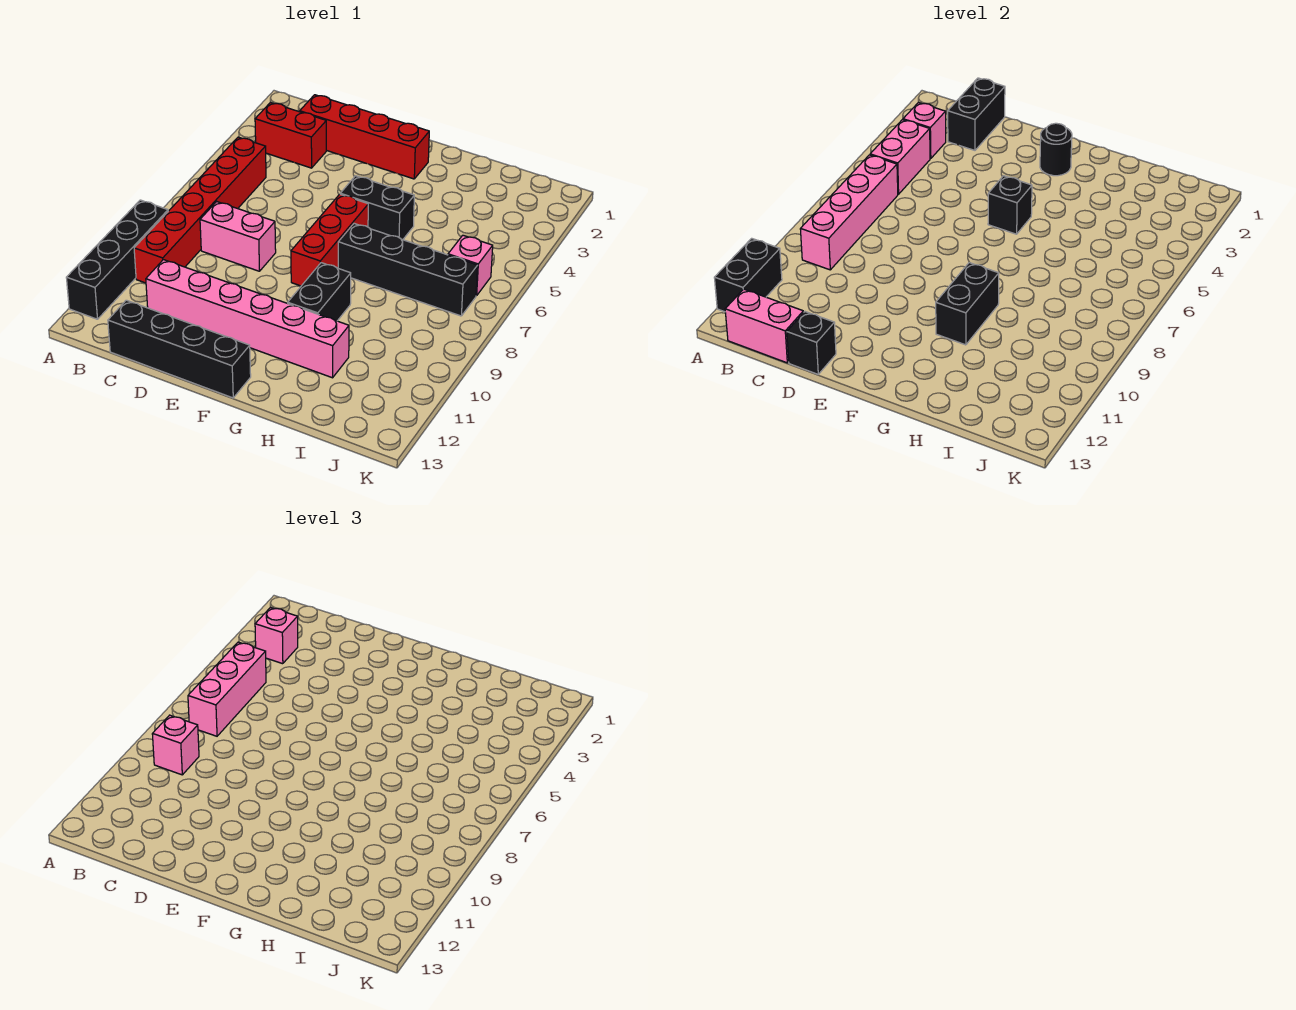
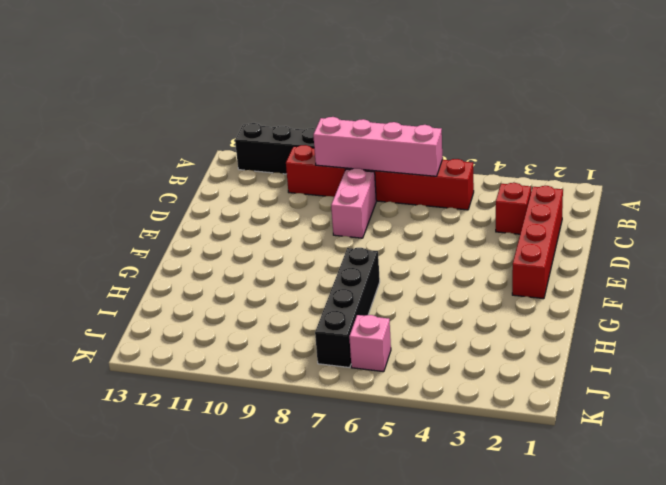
red brick C3 level 1 -> red brick B3:C3 level 1
none -> pink brick C11:H11 level 1
none -> black brick C13:F13 level 1
none -> black brick F5:G5 level 1

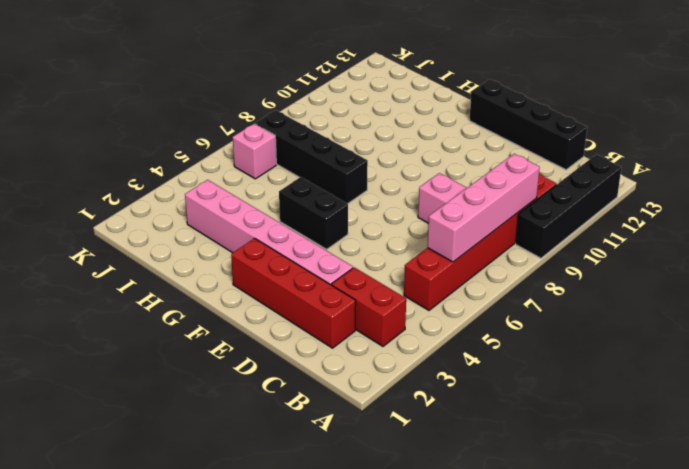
pink brick D3:I3 level 1 -> pink brick C11:H11 level 1
none -> red brick F6:F8 level 1
none -> black brick G9:G10 level 1
none -> black brick A11:A12 level 2

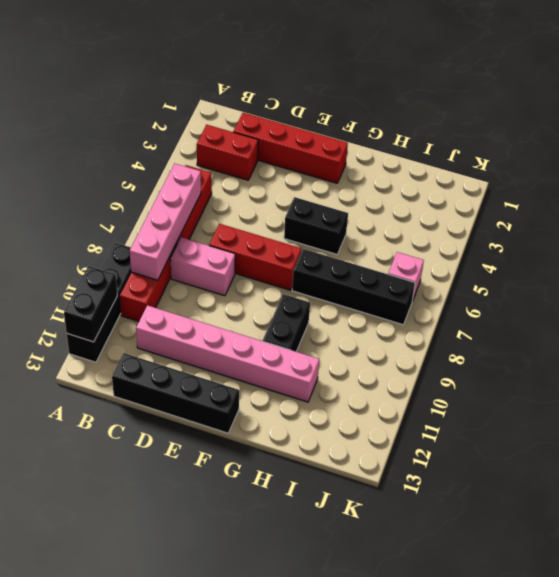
red brick D7:F7 level 1 -> red brick F6:F8 level 1
none -> pink brick B3 level 2
none -> pink brick B4:B5 level 2
none -> pink brick B13:C13 level 2

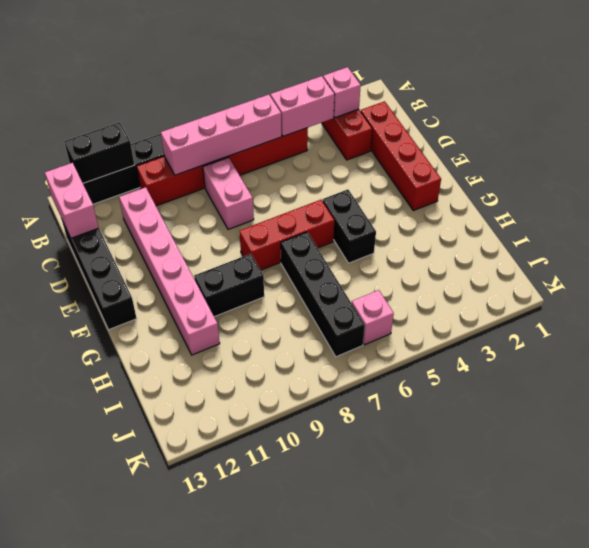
none -> black brick C1:C2 level 2
none -> black brick D13 level 2
none -> black round brick F2 level 2

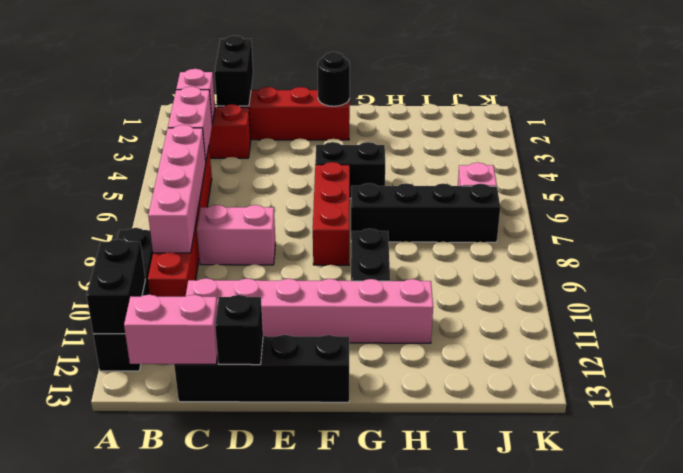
none -> black brick F5 level 2
none -> black brick G9:G10 level 2
none -> pink brick B3 level 3

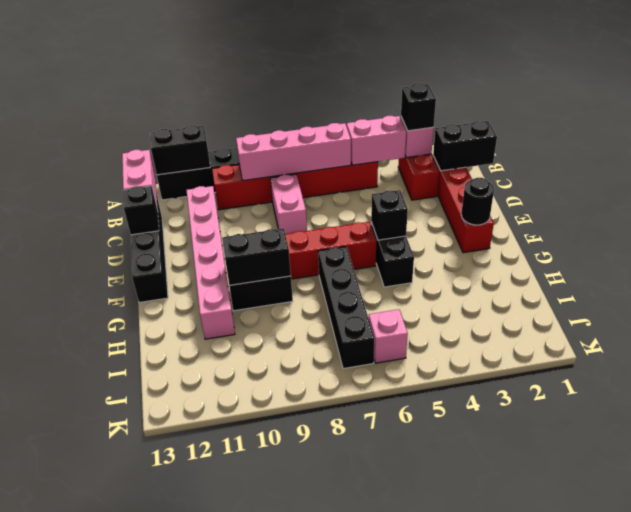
black brick B3 level 3 -> pink brick B3 level 3
none -> pink brick B5:B7 level 3
none -> pink brick B9 level 3

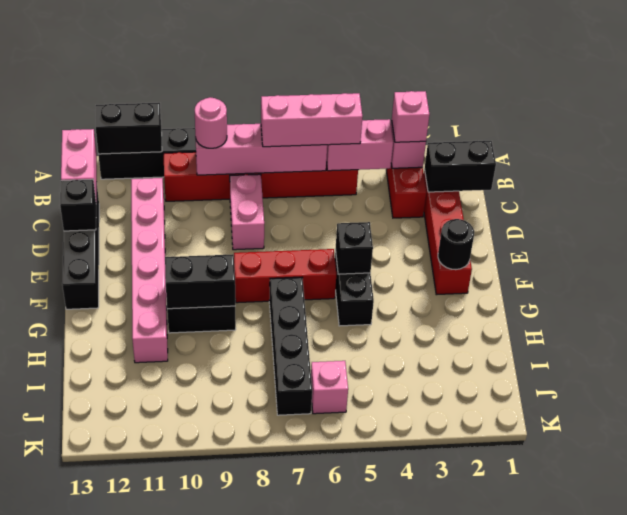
pink round brick B9 level 3 -> pink brick B9 level 3

